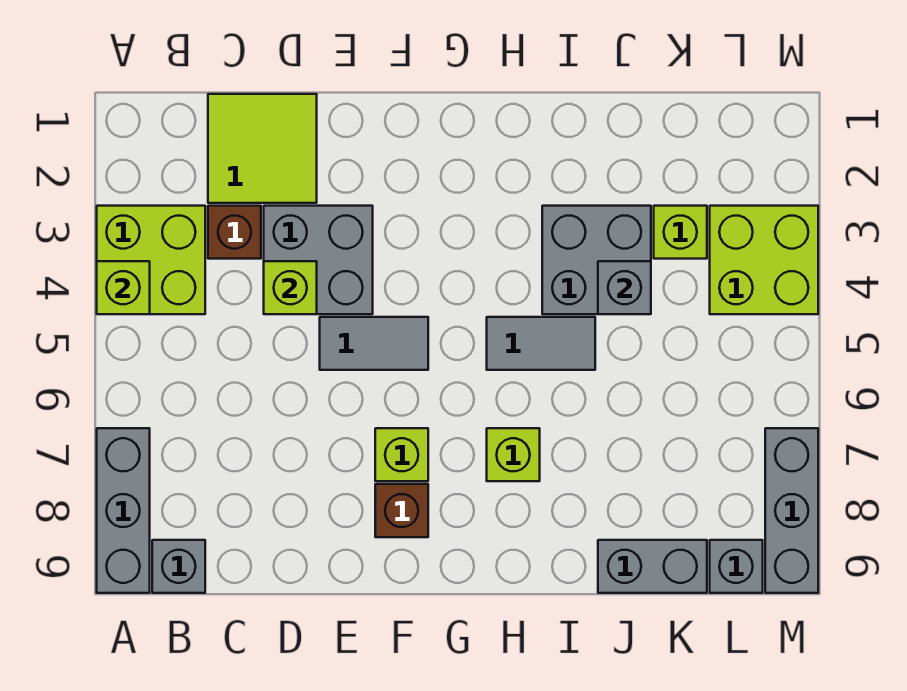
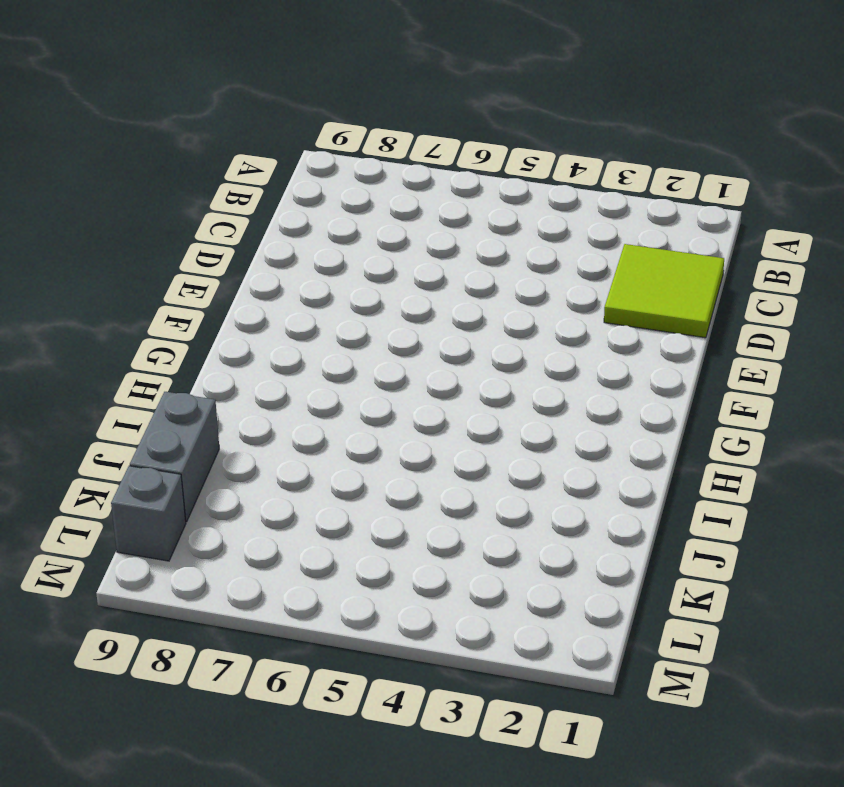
none -> lime brick A3:B4 level 1
none -> grey brick A7:A9 level 1
none -> grey brick B9 level 1

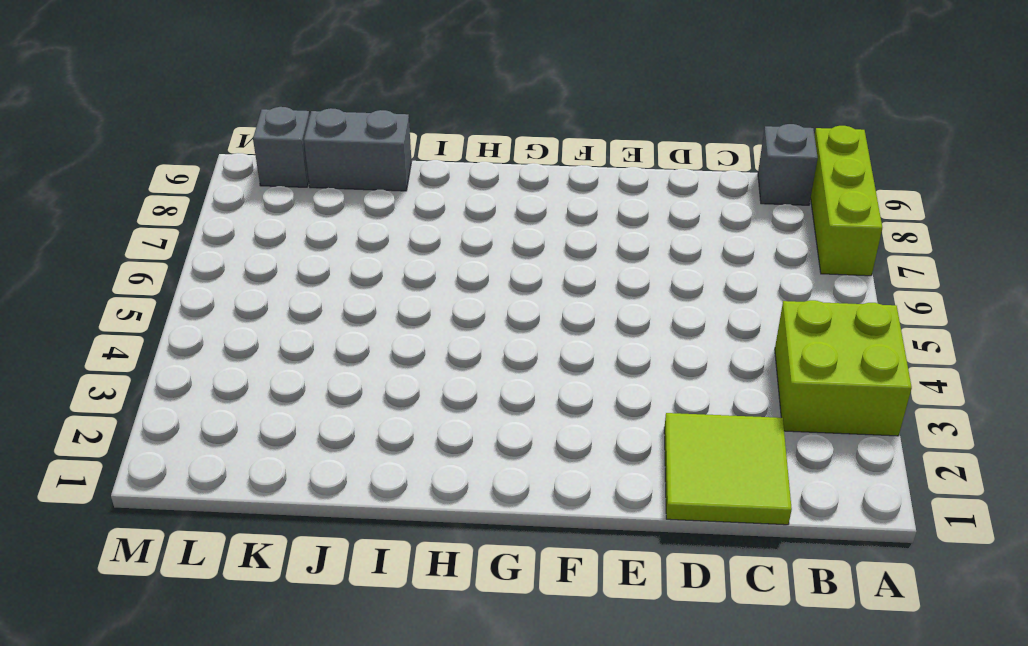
lime brick A7:A9 level 1 -> grey brick A7:A9 level 1
none -> brown brick C3 level 1
none -> grey brick D3:E4 level 1
none -> grey tile E5:F5 level 1

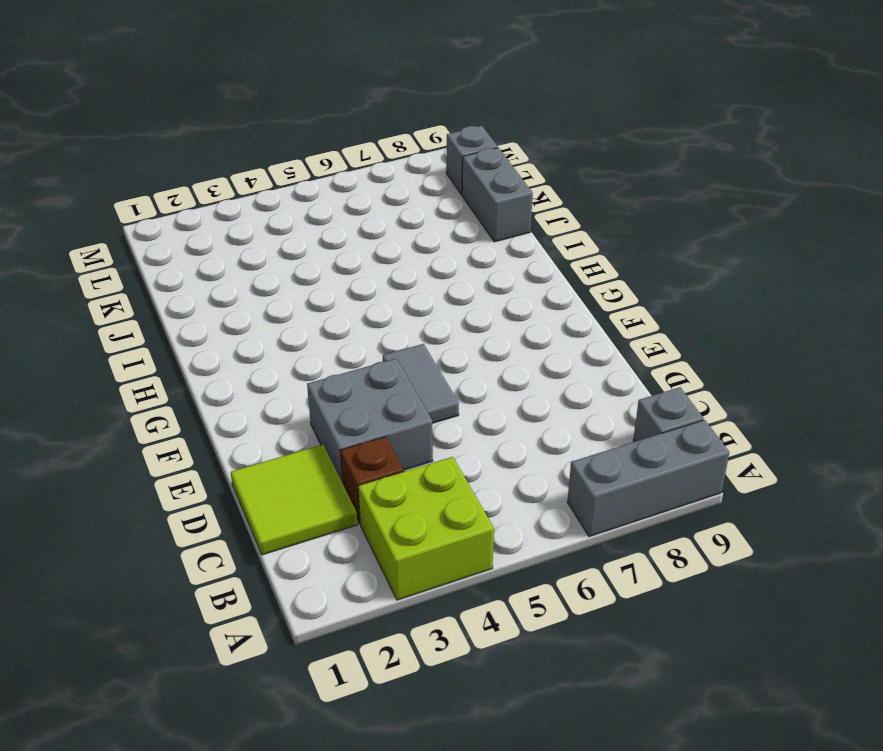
none -> lime brick F7 level 1
none -> brown brick F8 level 1
none -> grey tile H5:I5 level 1

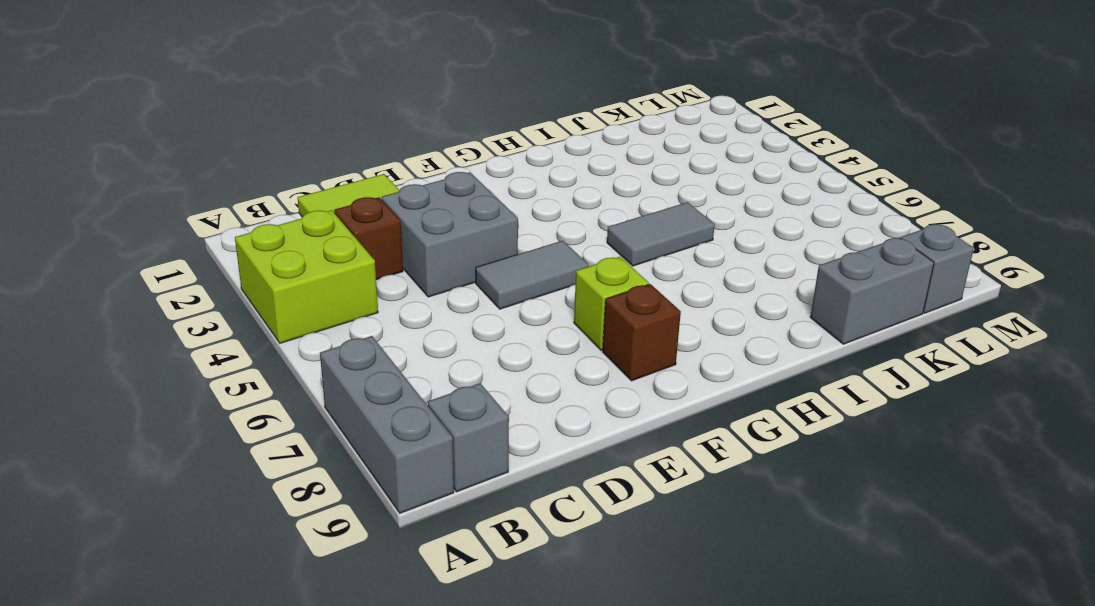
none -> lime brick H7 level 1
none -> grey brick I3:J4 level 1
none -> lime brick K3 level 1

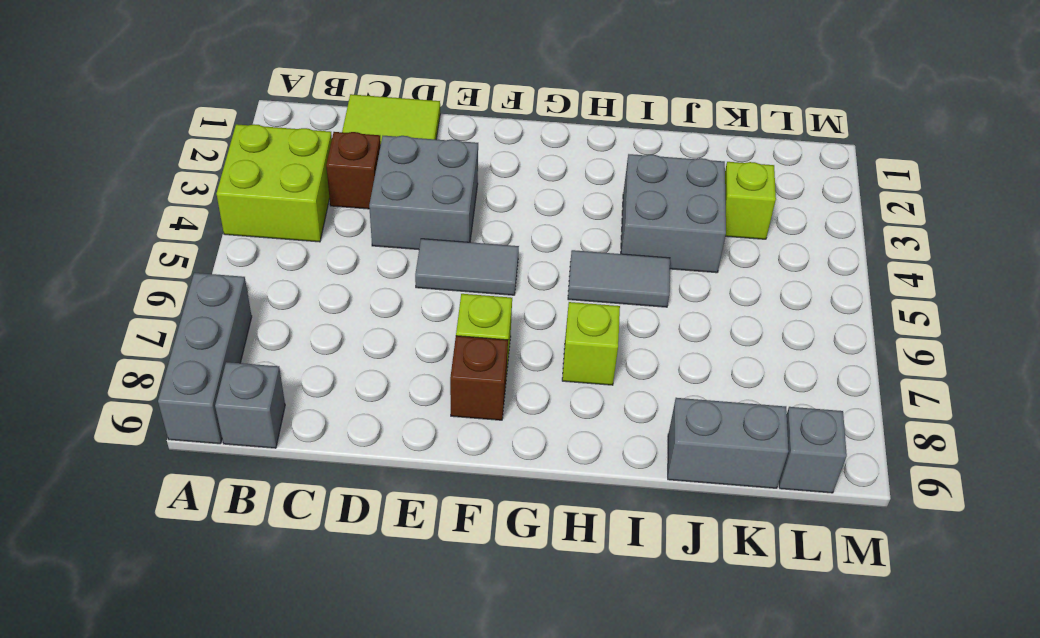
none -> lime brick L3:M4 level 1
none -> grey brick M7:M9 level 1
none -> lime brick A4 level 2

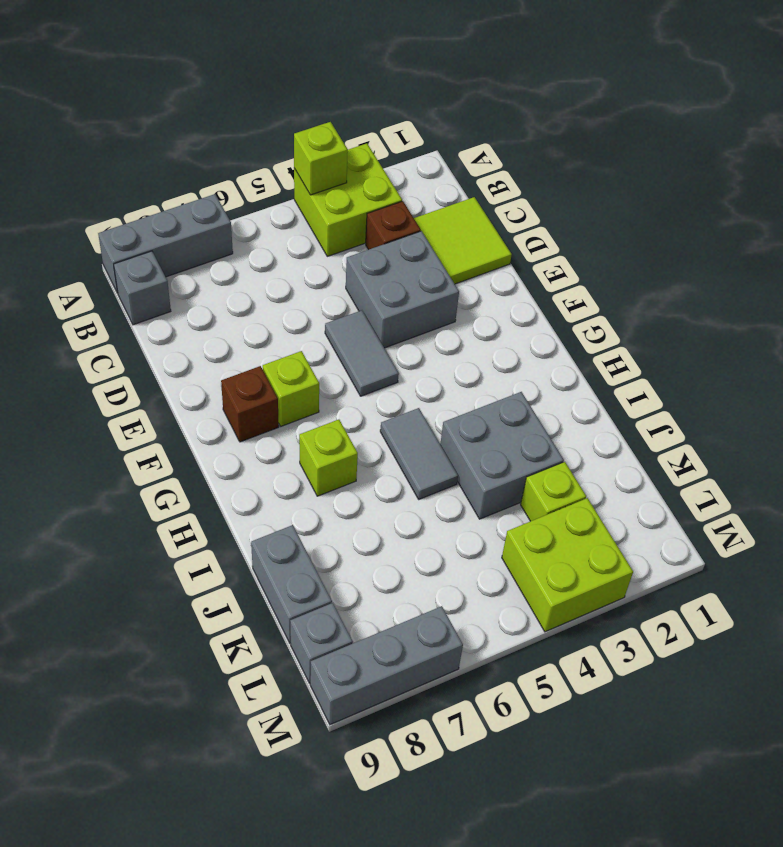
none -> lime brick D4 level 2
none -> grey brick J4 level 2

